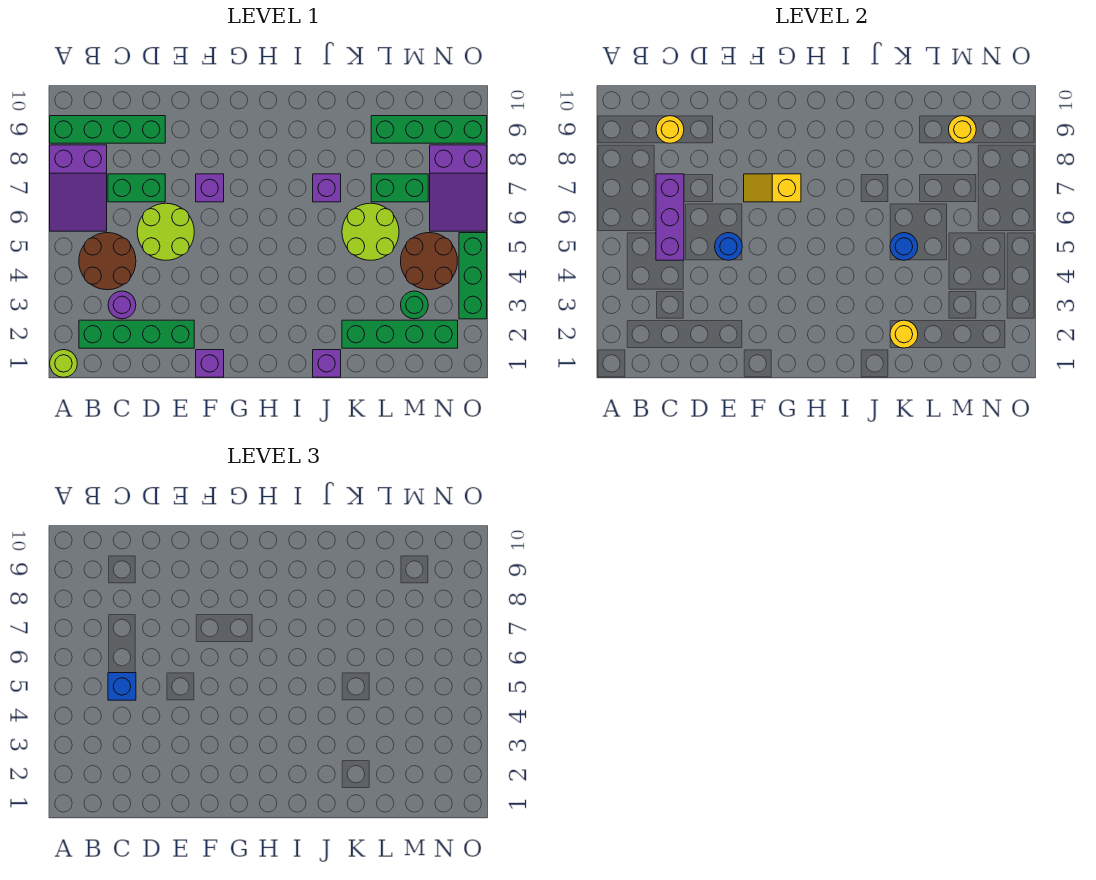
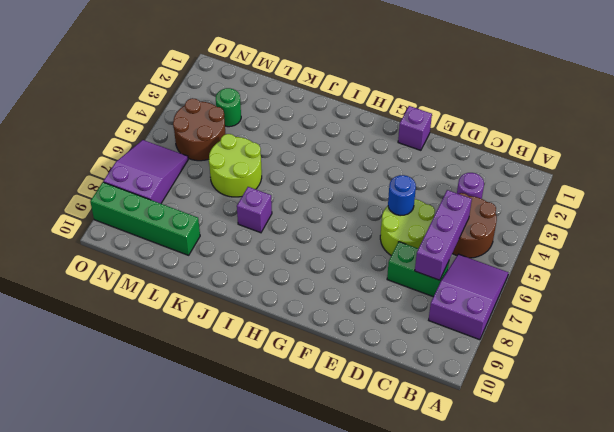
none -> lime round brick A1 level 1
none -> green brick A9:D9 level 1
none -> green brick B2:E2 level 1

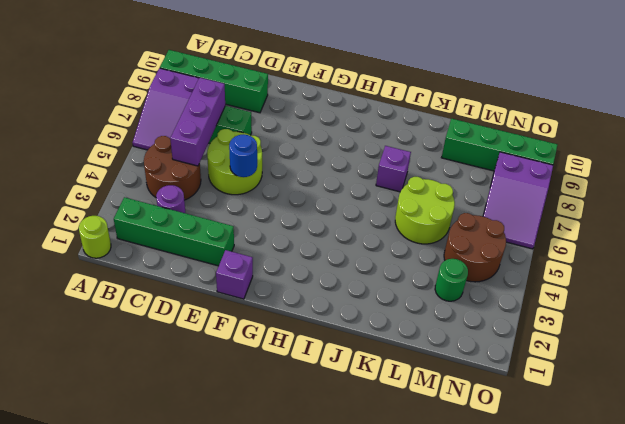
none -> purple brick F7 level 1
none -> purple brick J1 level 1
none -> green brick K2:N2 level 1

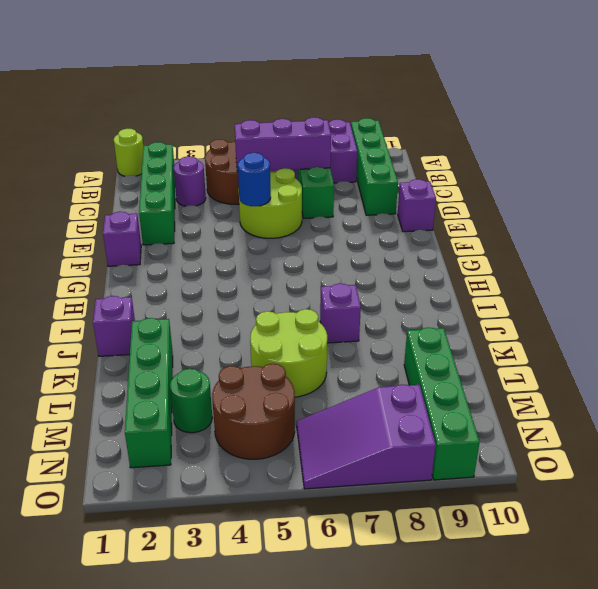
purple brick E10 level 1 -> purple brick F7 level 1
none -> green brick L7:M7 level 1
none -> green brick O3:O5 level 1
none -> yellow round brick C9 level 2

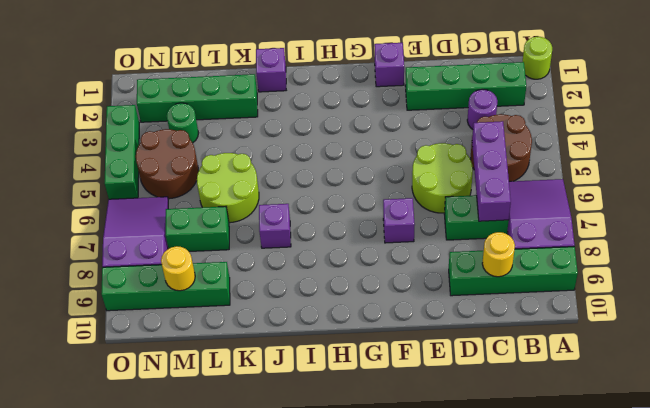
none -> blue round brick E5 level 2
none -> yellow slope F7:G7 level 2 top G
none -> yellow round brick K2 level 2

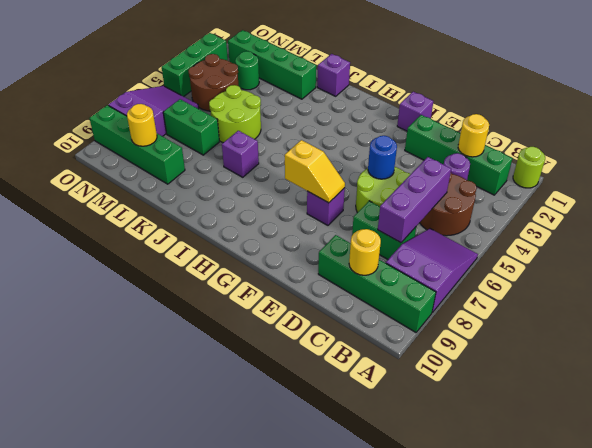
yellow round brick C2 level 2 -> yellow round brick K2 level 2
none -> blue round brick K5 level 2
none -> blue brick C5 level 3

